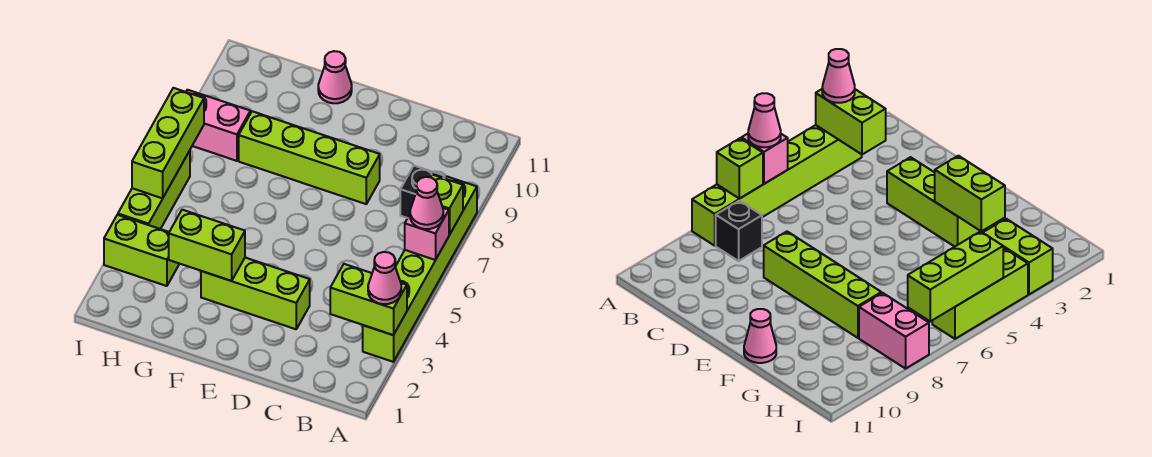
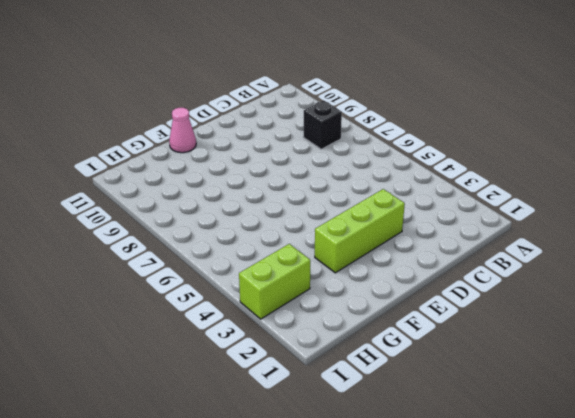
none -> lime brick A3:A8 level 1
none -> lime brick D8:G8 level 1
none -> pink brick H8:I8 level 1

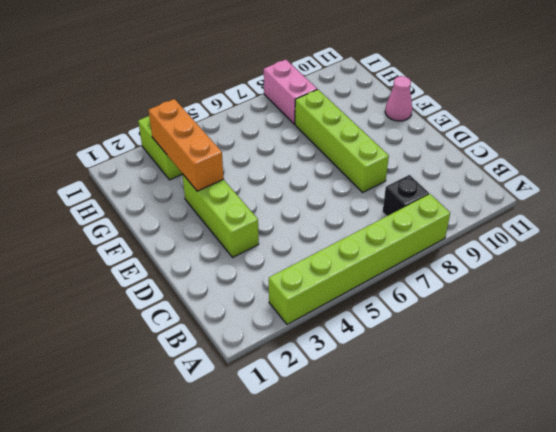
orange brick F3:H3 level 2 -> lime brick F3:G3 level 2
none -> lime brick I4:I6 level 1
none -> lime brick A3:B3 level 2
none -> pink brick A6 level 2

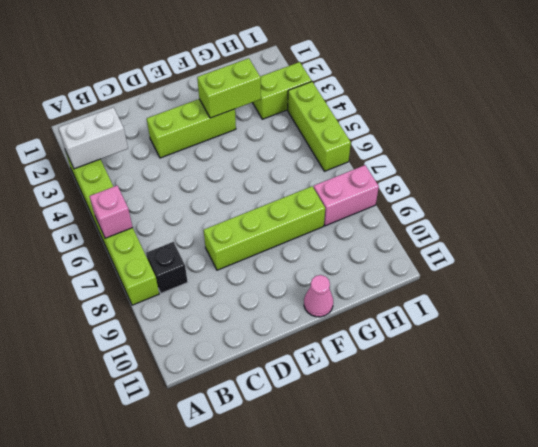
white brick A3:B3 level 2 -> lime brick A3:B3 level 2
none -> lime brick A7 level 2
none -> lime brick I5:I7 level 2
none -> pink cone A3 level 3

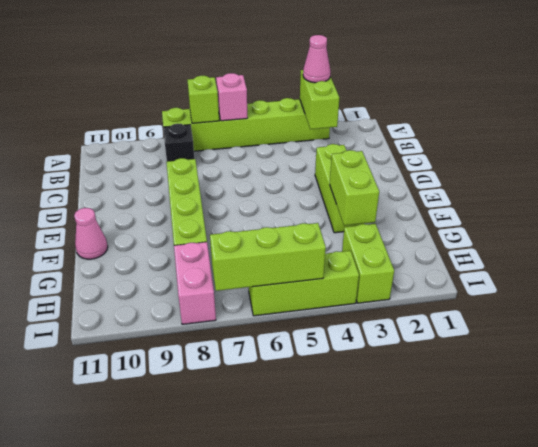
none -> pink cone A6 level 3

